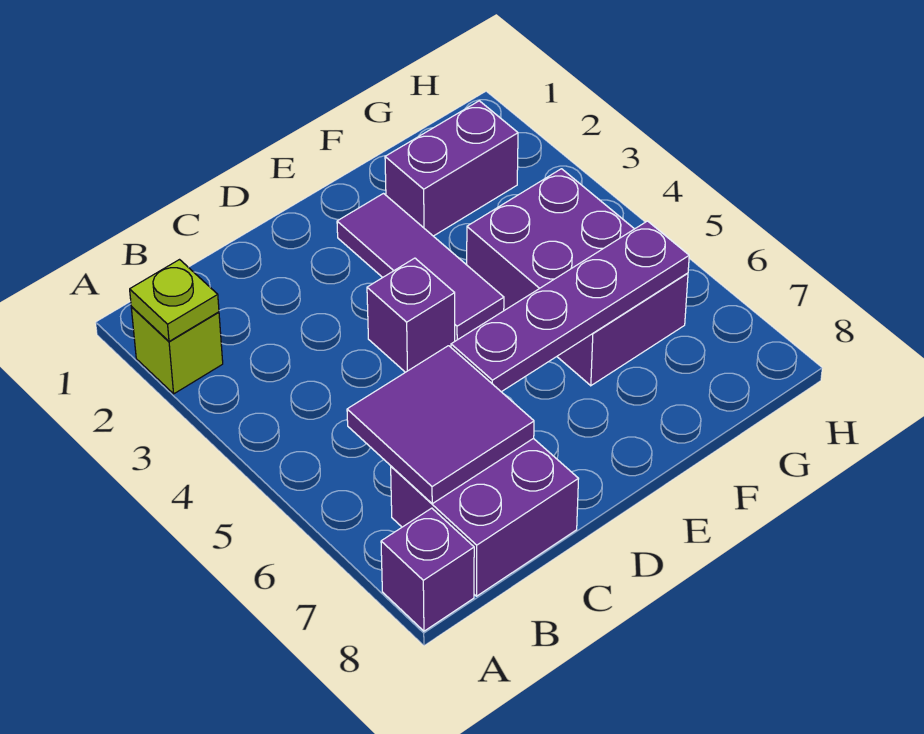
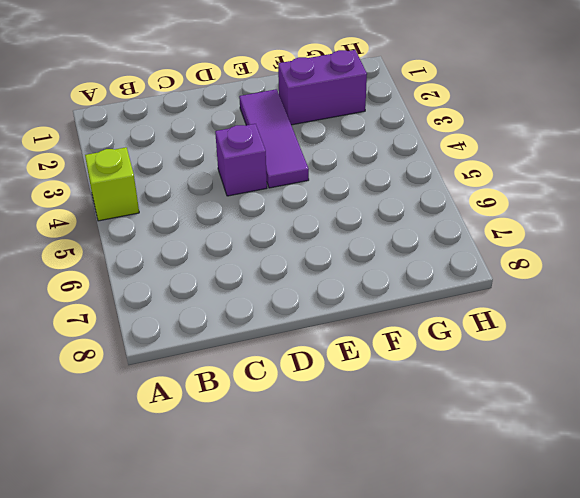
lime brick A4 level 1 -> lime brick A2 level 1
none -> purple brick A8 level 1
none -> purple brick B7:C8 level 1

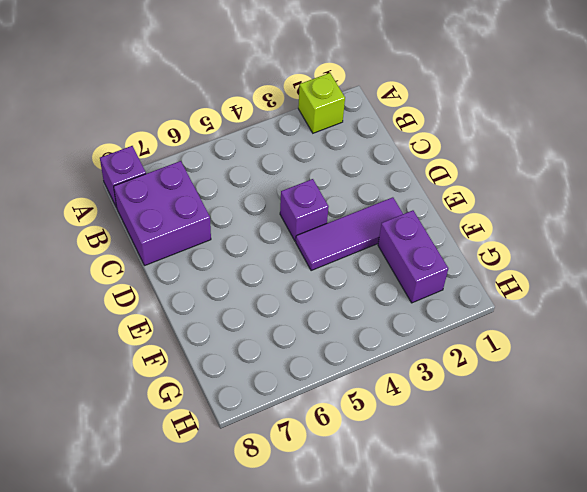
none -> purple brick F4:G6 level 1
none -> lime plate A2 level 2

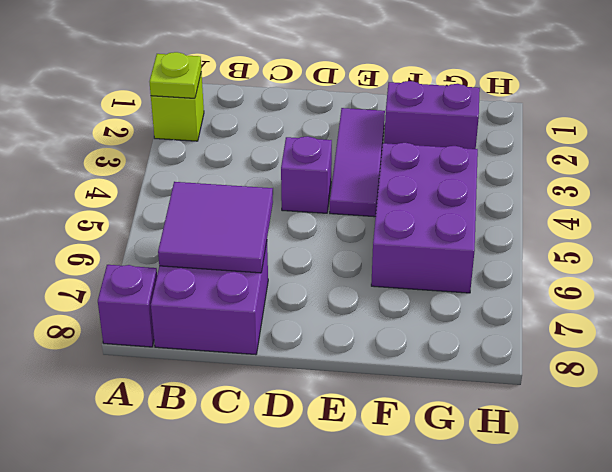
none -> purple plate D6:G6 level 2

